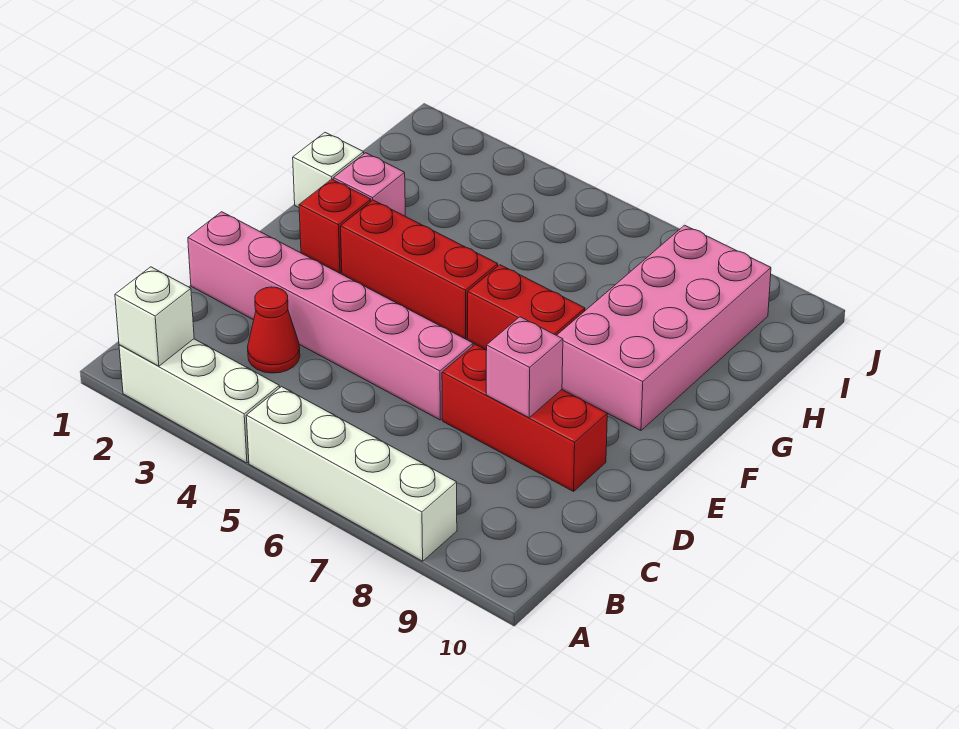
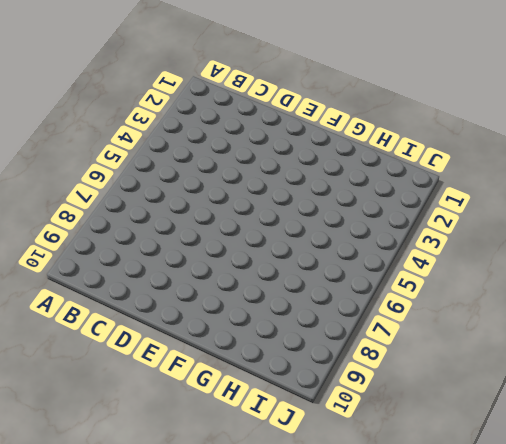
none -> white brick A2:A4 level 1
none -> white brick A5:A8 level 1
none -> red cone C3 level 1

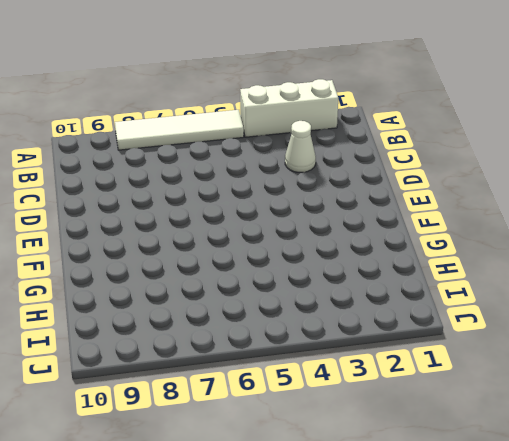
white tile A5:A8 level 1 -> white brick A5:A8 level 1
white cone C3 level 1 -> red cone C3 level 1
none -> pink brick D1:D6 level 1
none -> red brick D7:D9 level 1
none -> red brick F2 level 1

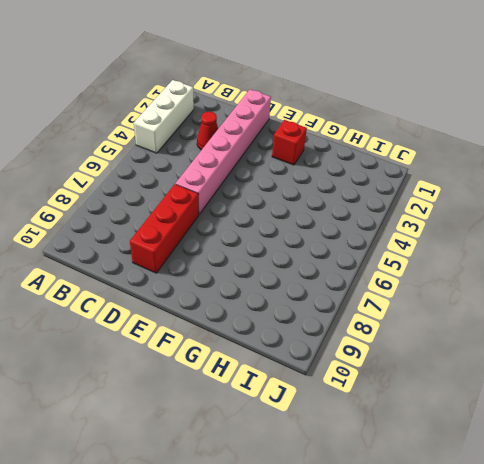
none -> white brick A5:A8 level 1
none -> red brick F3:F5 level 1
none -> red brick F6:F7 level 1

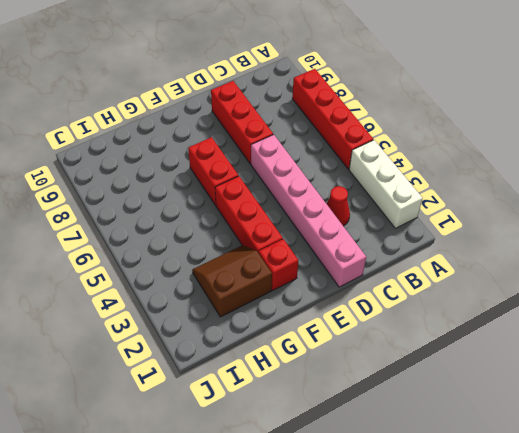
red brick A5:A8 level 1 -> white brick A5:A8 level 1
brown slope G2:H3 level 1 top 2 -> pink brick G2 level 1
none -> pink brick F8:I9 level 1
none -> white brick G1 level 1
none -> white brick A2 level 2

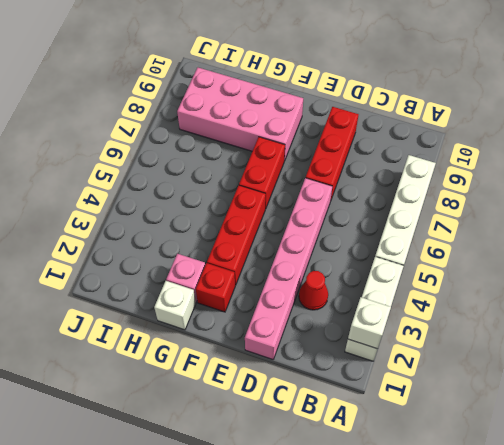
none -> pink brick D8 level 2

